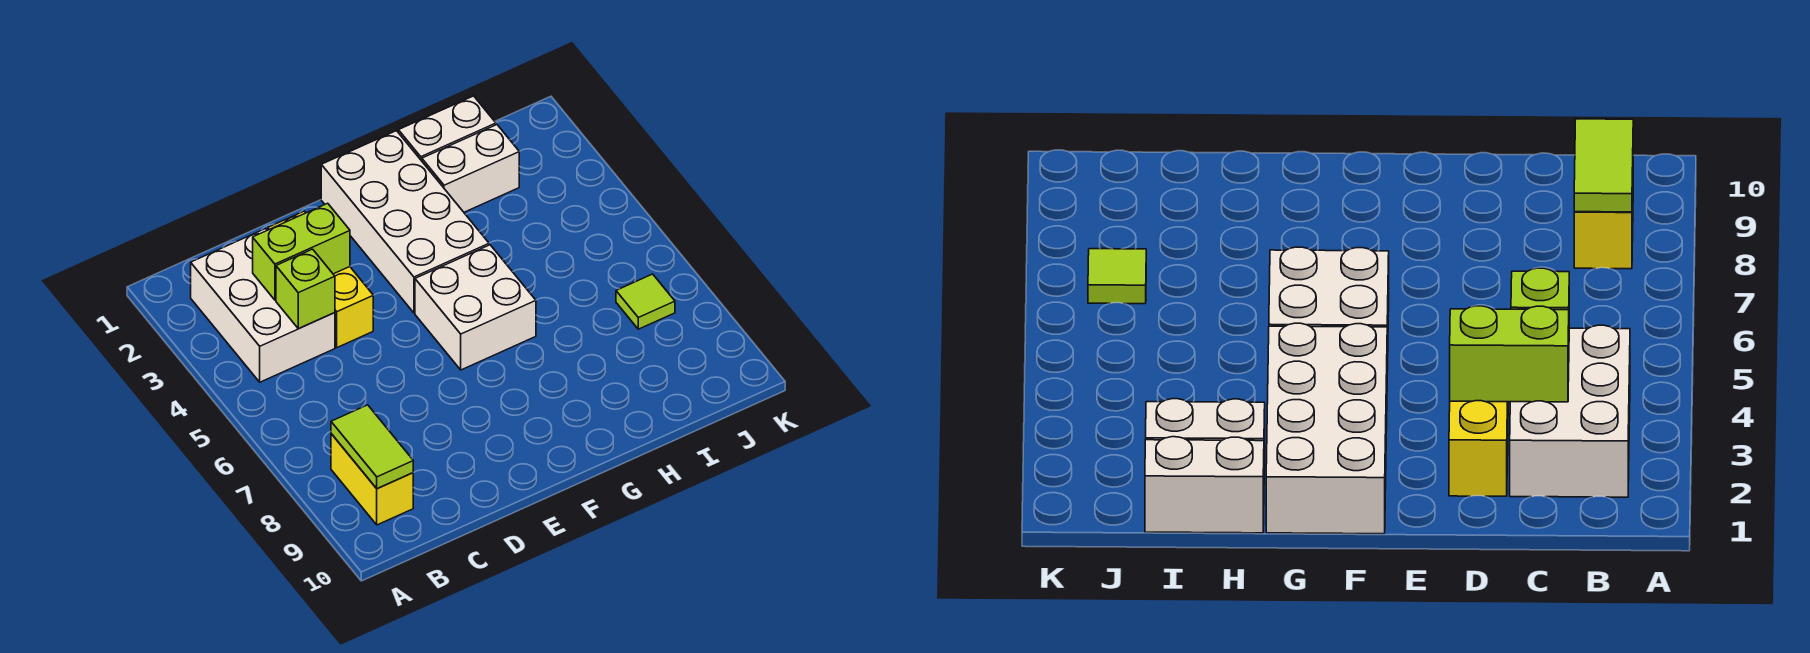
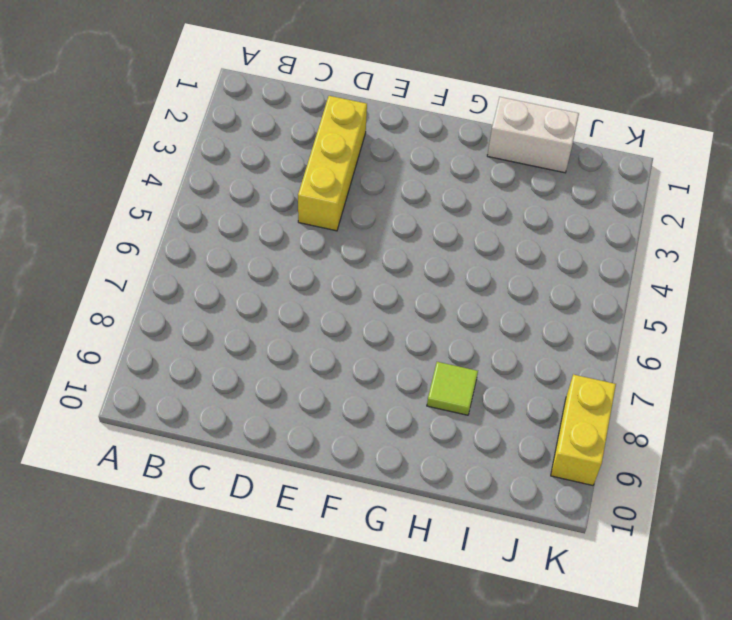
lime tile H8 level 1 -> lime tile J7 level 1
yellow brick K8:K9 level 1 -> yellow brick B8:B9 level 1
none -> white brick B2:C4 level 1
none -> white brick F1:G4 level 1

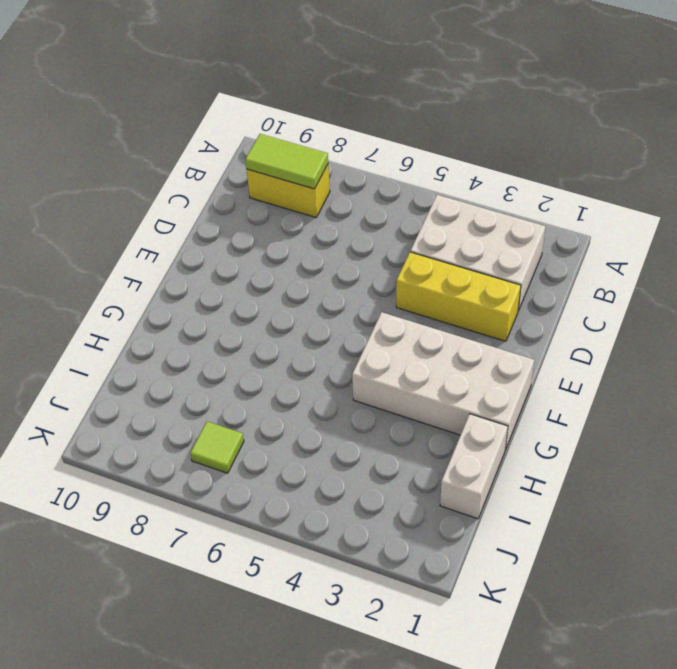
none -> white brick F5:G6 level 1
none -> white brick H2:I2 level 1

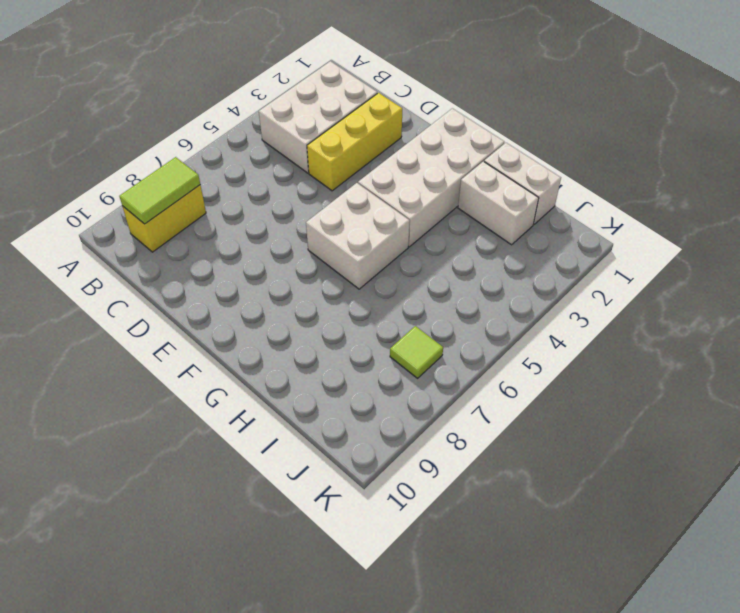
none -> lime brick C3:D3 level 2
none -> lime brick C4 level 2

